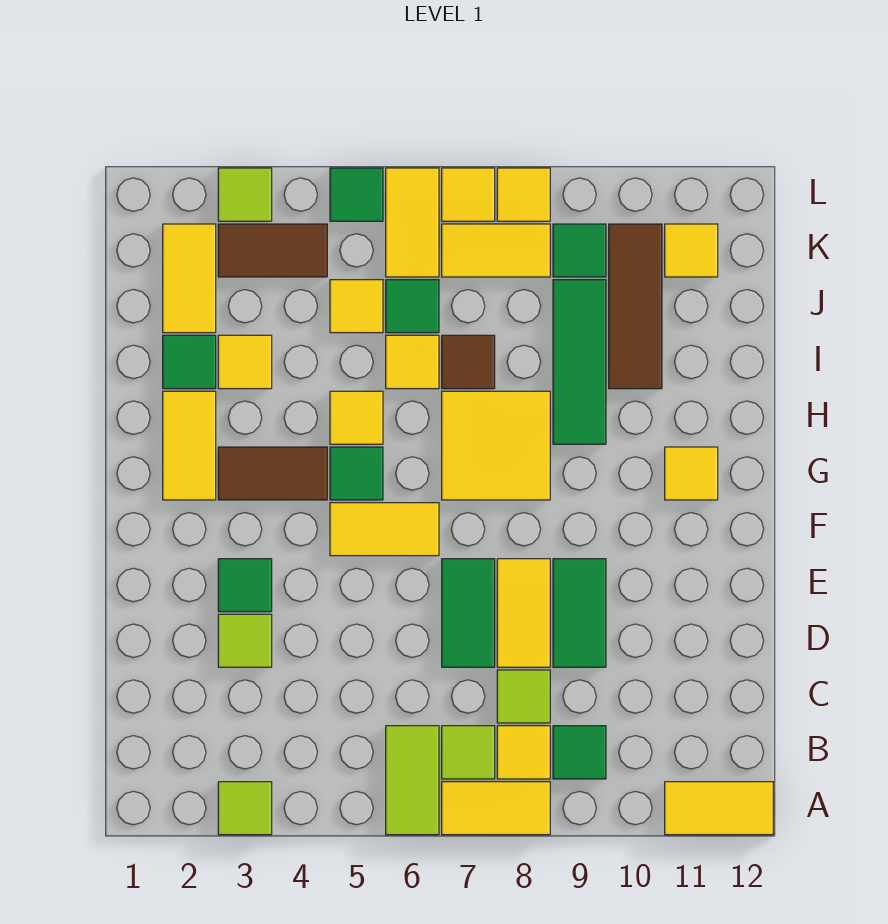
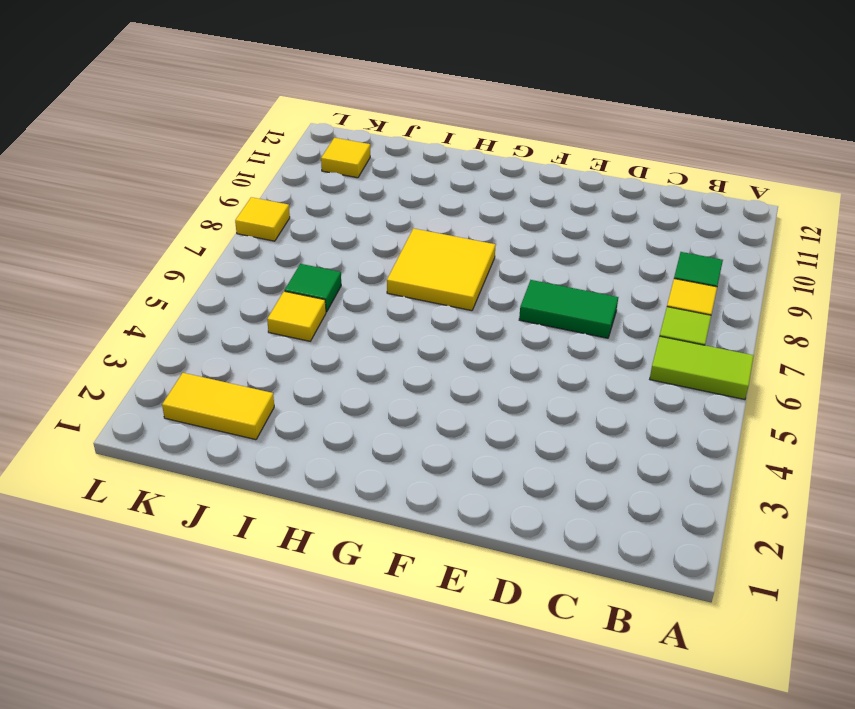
none -> lime tile A3 level 1
none -> yellow tile A7:A8 level 1
none -> yellow tile A11:A12 level 1
none -> lime tile C8 level 1

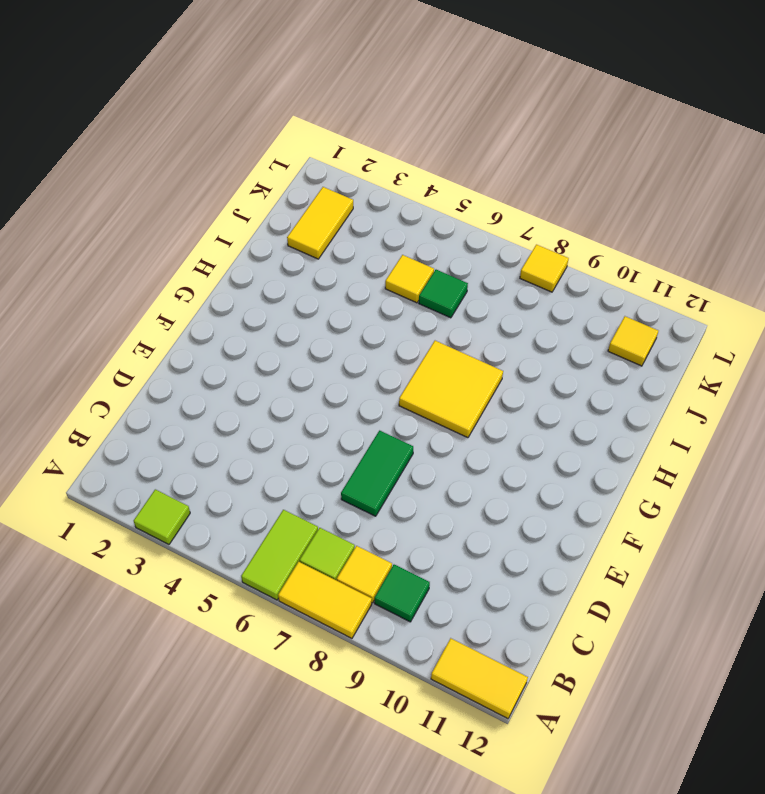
none -> lime tile C8 level 1
none -> lime tile D3 level 1
none -> yellow tile D8:E8 level 1
none -> green tile D9:E9 level 1

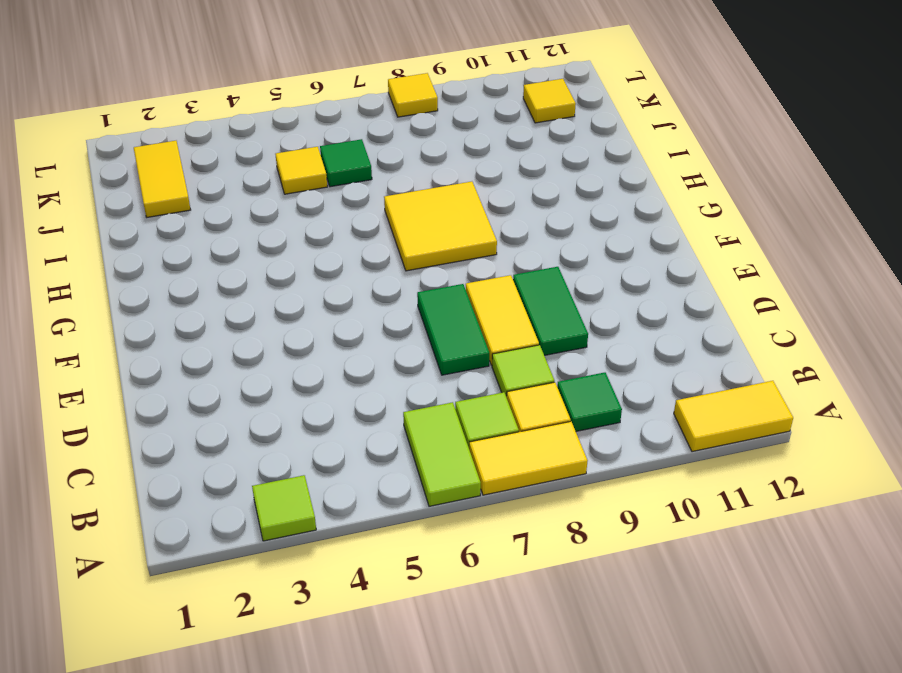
none -> lime tile D3 level 1
none -> green tile E3 level 1
none -> yellow tile F5:F6 level 1
none -> yellow tile G2:H2 level 1

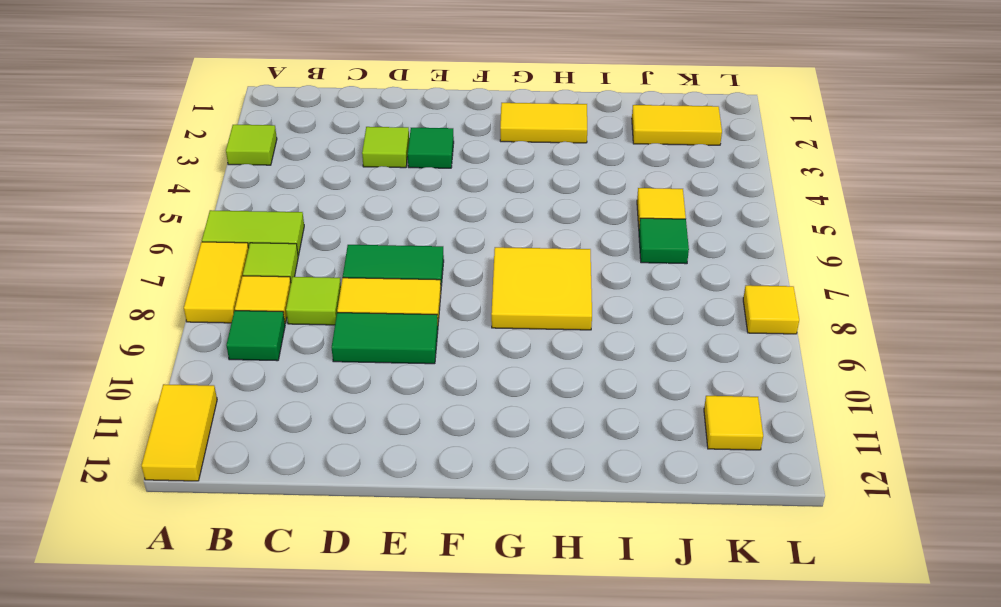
none -> yellow tile F5:F6 level 1
none -> brown tile G3:G4 level 1
none -> green tile G5 level 1
none -> yellow tile G11 level 1

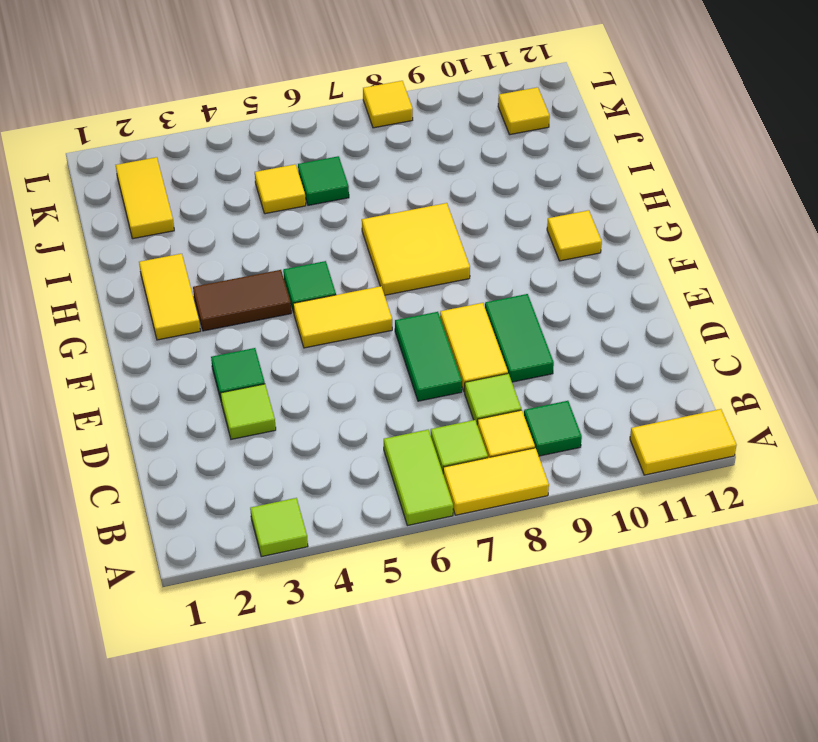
none -> yellow tile H5 level 1
none -> green tile H9:J9 level 1
none -> green tile I2 level 1
none -> yellow tile I3 level 1

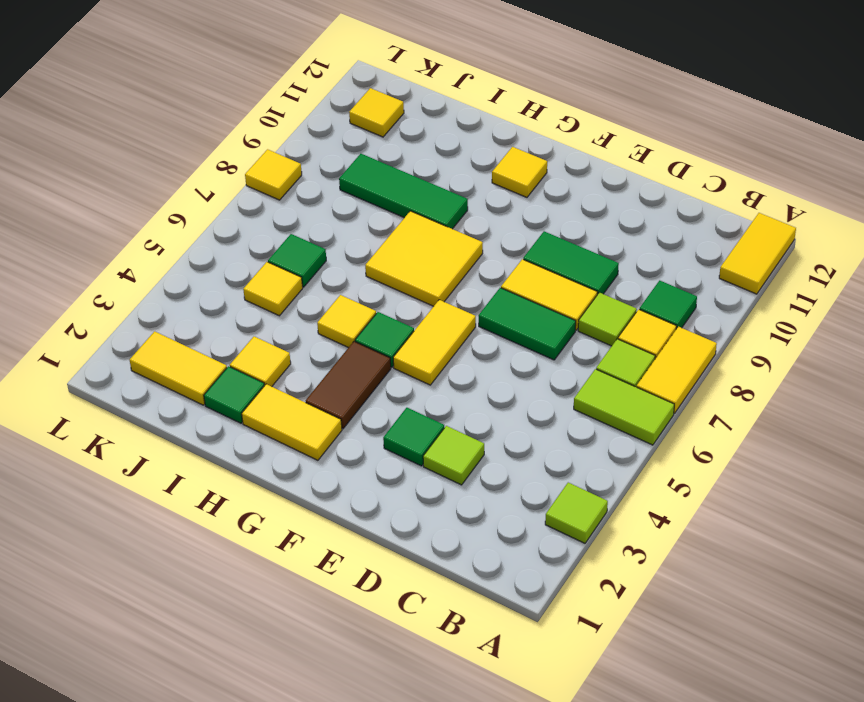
none -> yellow tile I6 level 1
none -> brown tile I7 level 1
none -> brown tile I10:K10 level 1
none -> brown tile K3:K4 level 1

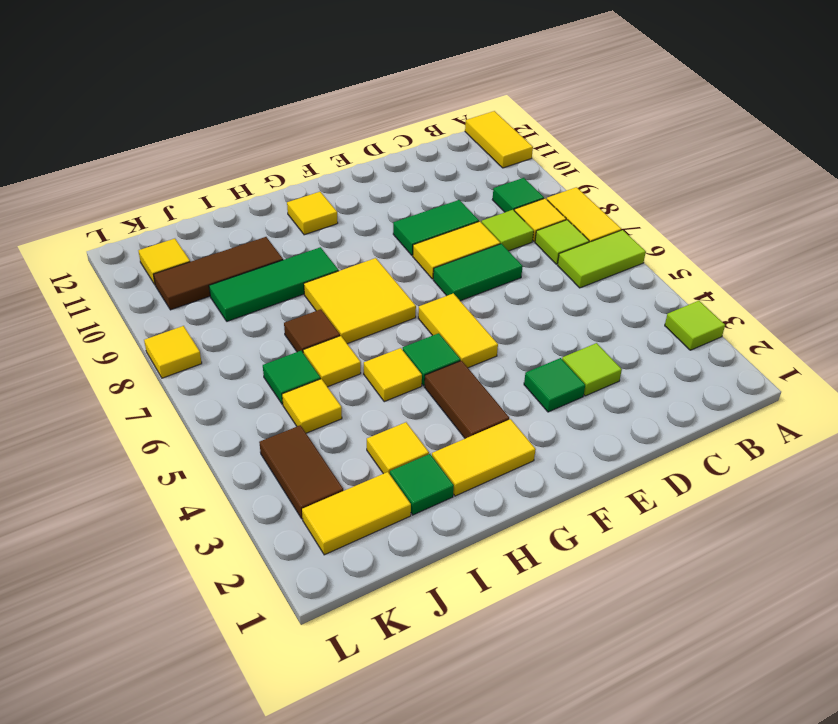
none -> yellow tile K6:L6 level 1
none -> yellow tile K7:K8 level 1
none -> green tile K9 level 1
none -> lime tile L3 level 1

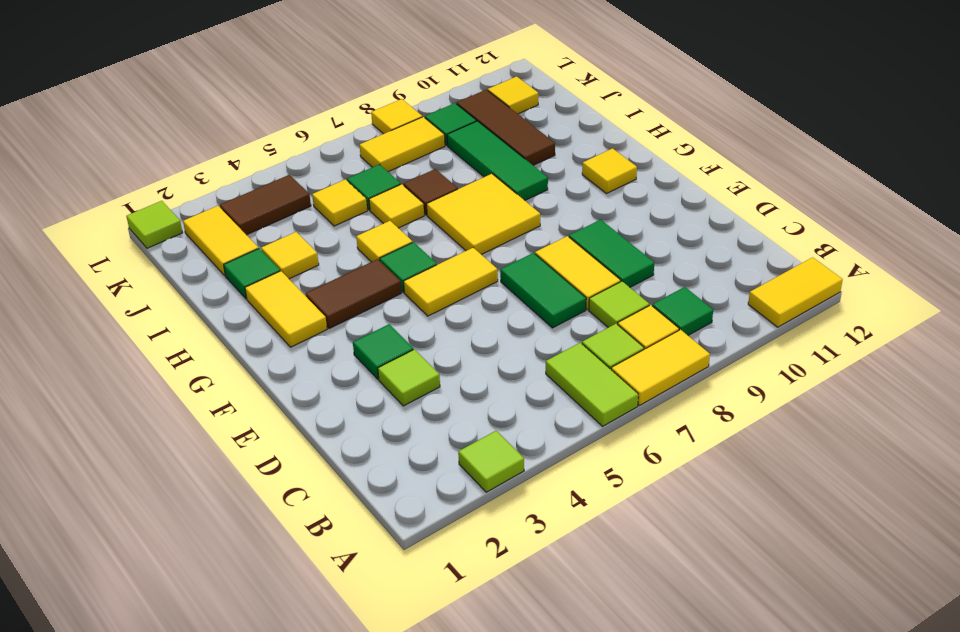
lime tile L1 level 1 -> lime tile L3 level 1
none -> yellow tile K6:L6 level 1
none -> green tile L5 level 1
none -> yellow tile L7 level 1

